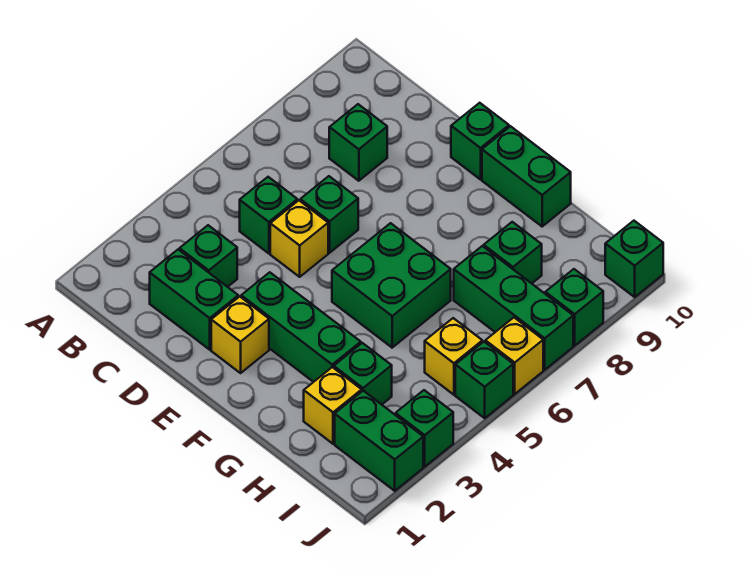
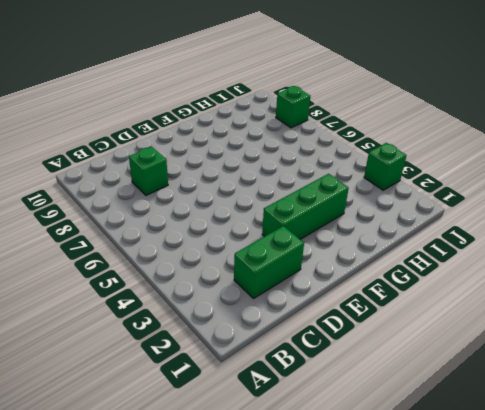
none -> green brick C3 level 1
none -> green brick C5 level 1
none -> yellow brick D5 level 1

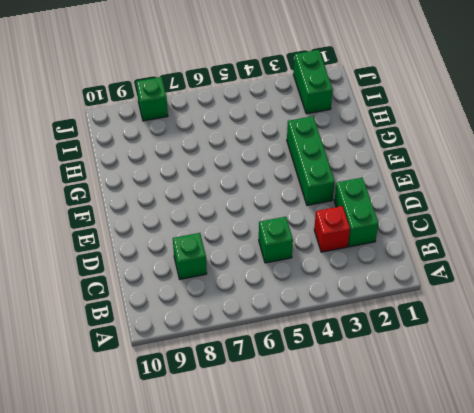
red brick C3 level 1 -> green brick C3 level 1
none -> yellow brick D5 level 1
none -> green brick D6 level 1
none -> yellow brick E2 level 1

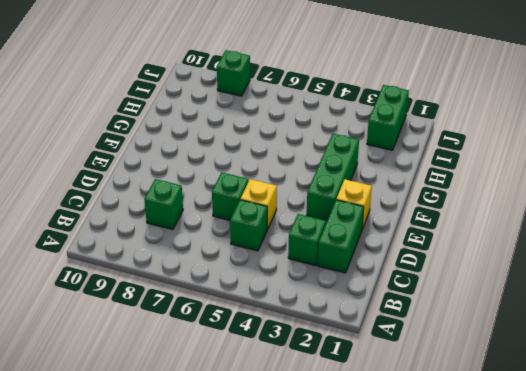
none -> green brick E10 level 1
none -> green brick F5:G6 level 1
none -> green brick F10:G10 level 1

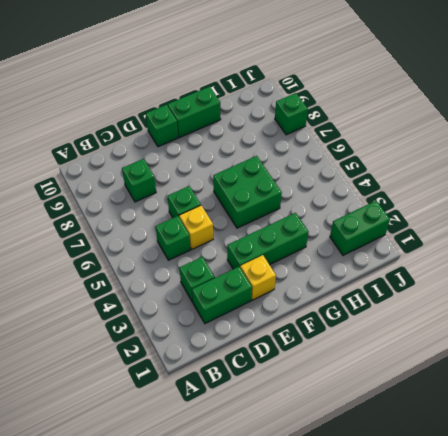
none -> yellow brick H2 level 1
none -> green brick H3 level 1
none -> green brick H7:J7 level 1

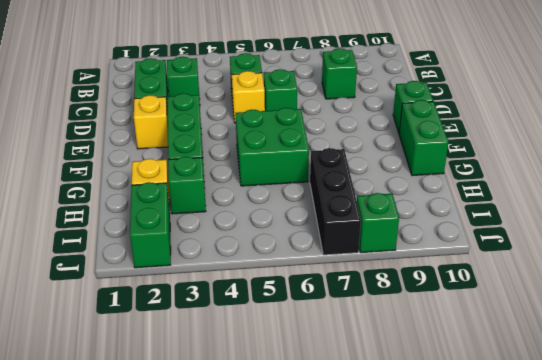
black brick H7:J7 level 1 -> green brick H7:J7 level 1
none -> green brick H8 level 1
none -> yellow brick I5 level 1
none -> green brick J3 level 1

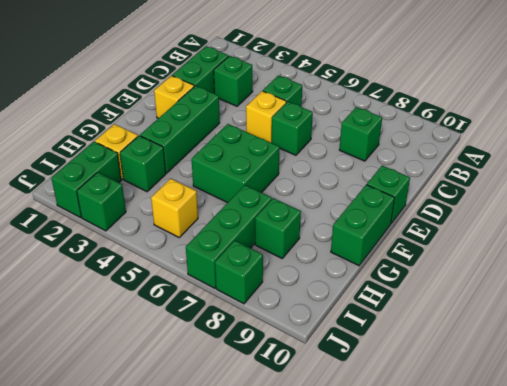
none -> green brick J5 level 1
none -> yellow brick J6 level 1
none -> green brick J10 level 1

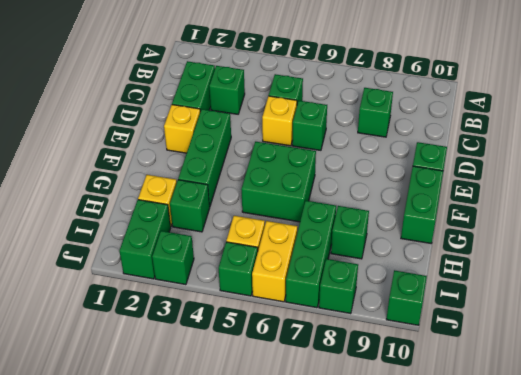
yellow brick I6:J6 level 1 -> yellow brick J6 level 1

